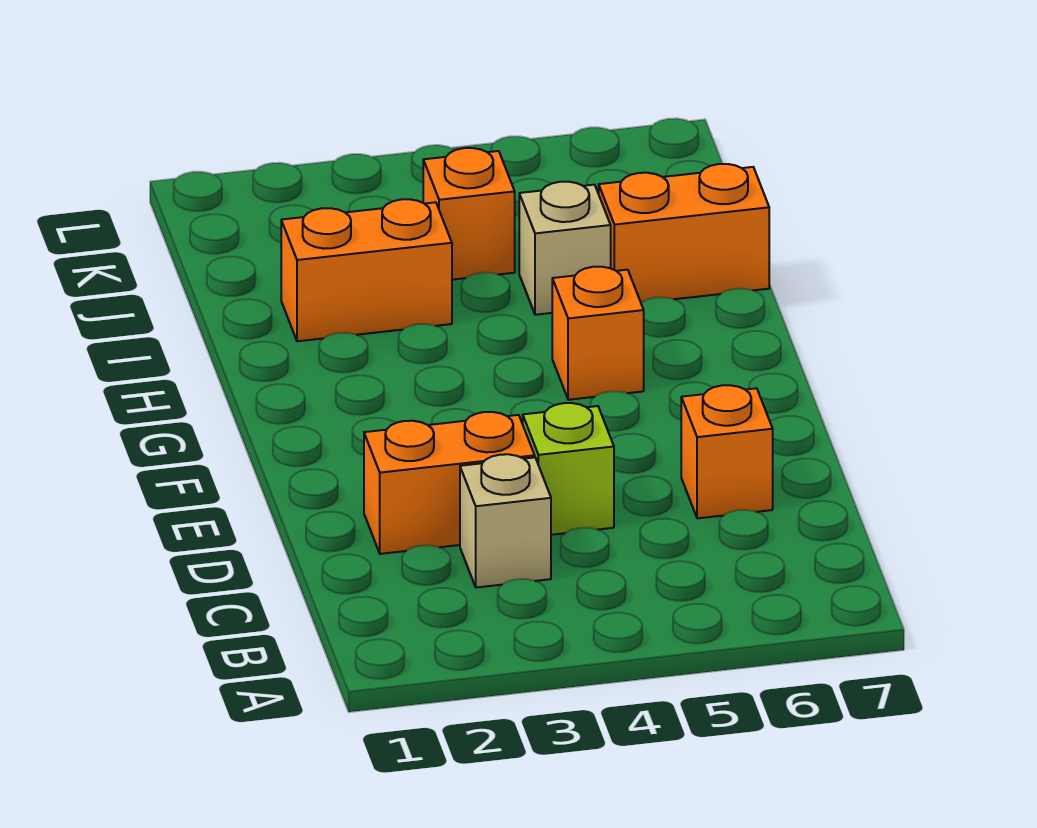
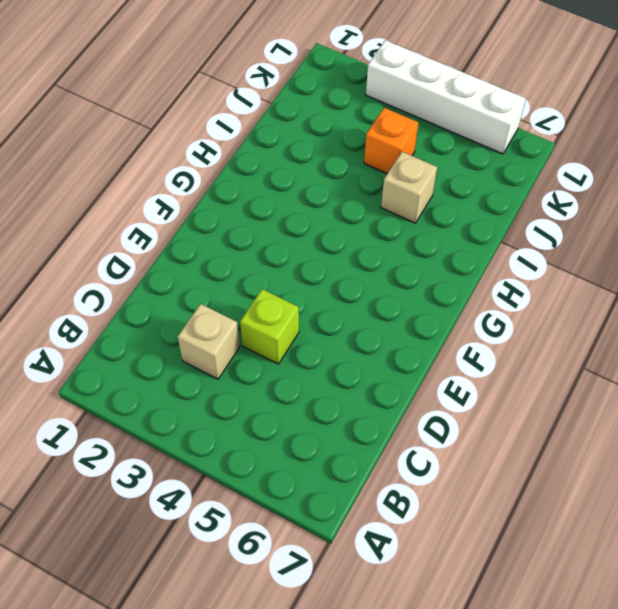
white brick L3:L6 level 1 -> none
none -> orange brick D2:D3 level 1
none -> orange brick D6 level 1

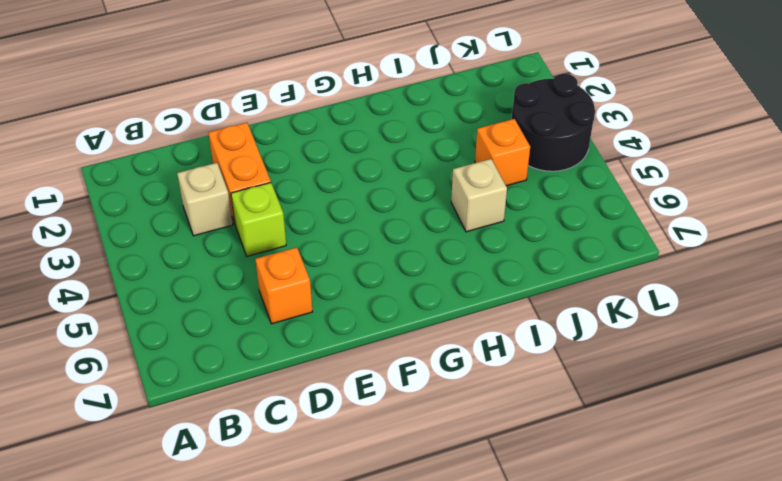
black round brick K3:L4 level 1 -> none
none -> orange brick G5 level 1
none -> orange brick I2:I3 level 1

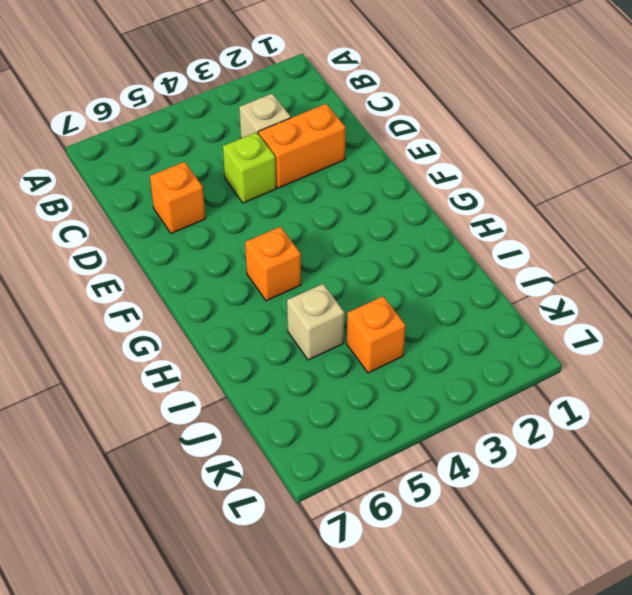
none -> orange brick I2:I3 level 1
none -> orange brick I6:I7 level 1

